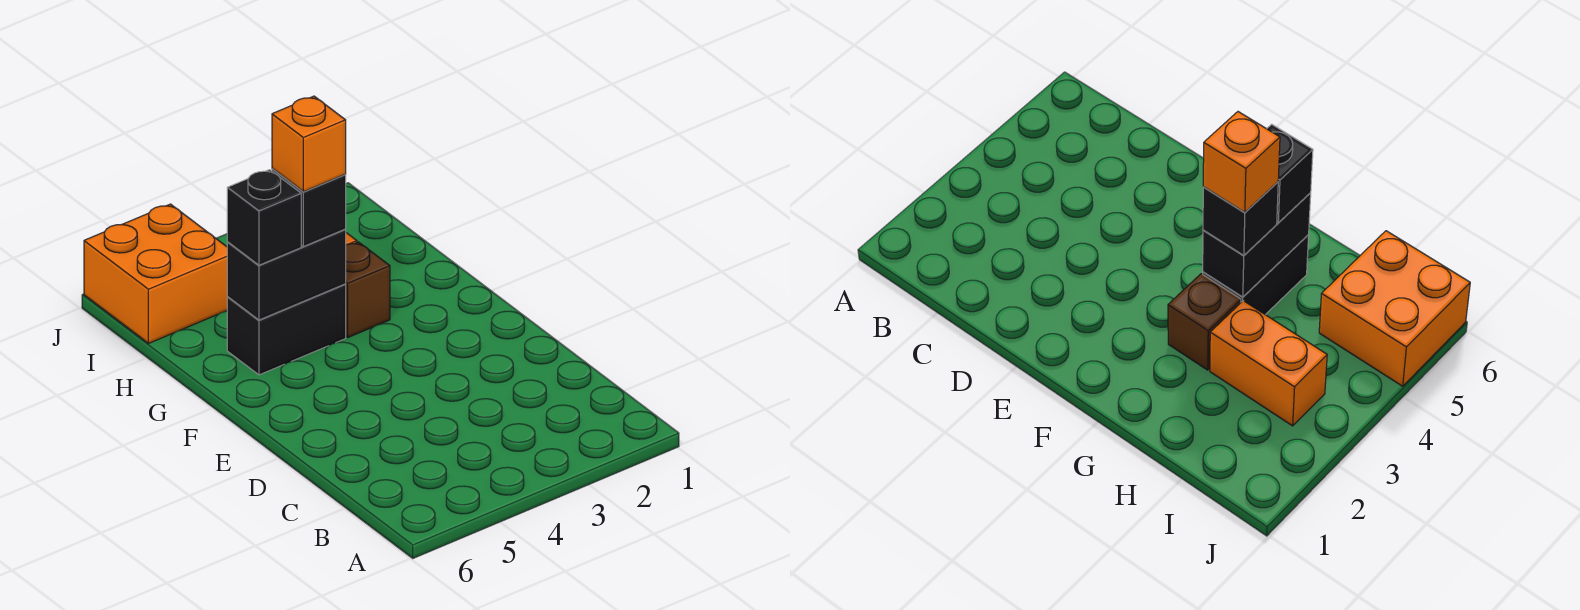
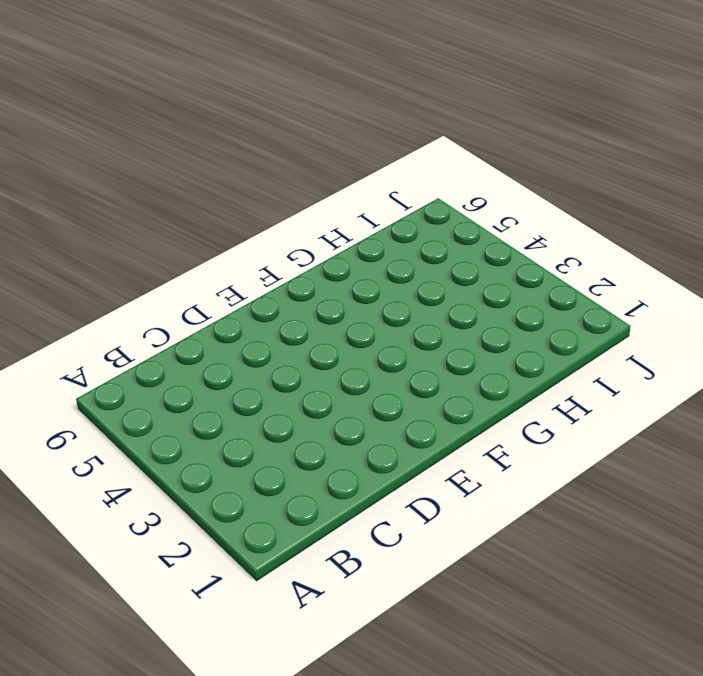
none -> brown brick G3 level 1
none -> black brick G4:G5 level 1

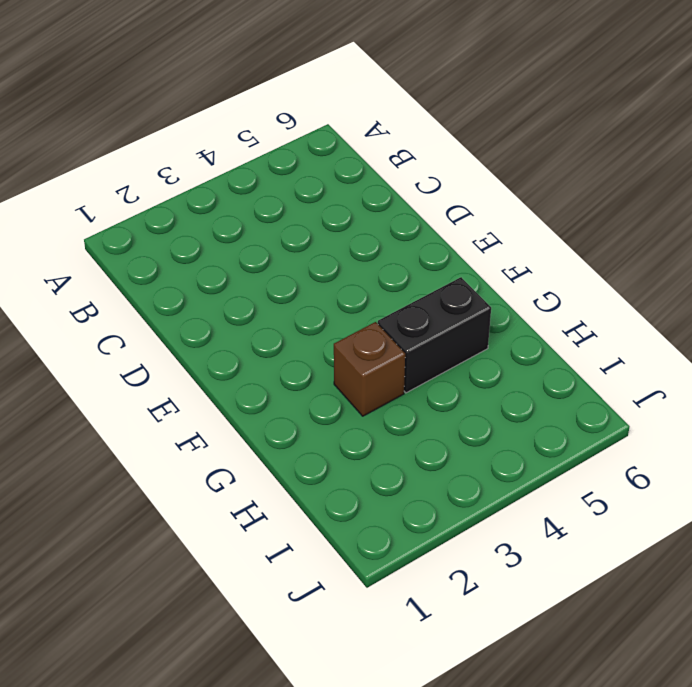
none -> orange brick H3:I3 level 1
none -> orange brick I5:J6 level 1

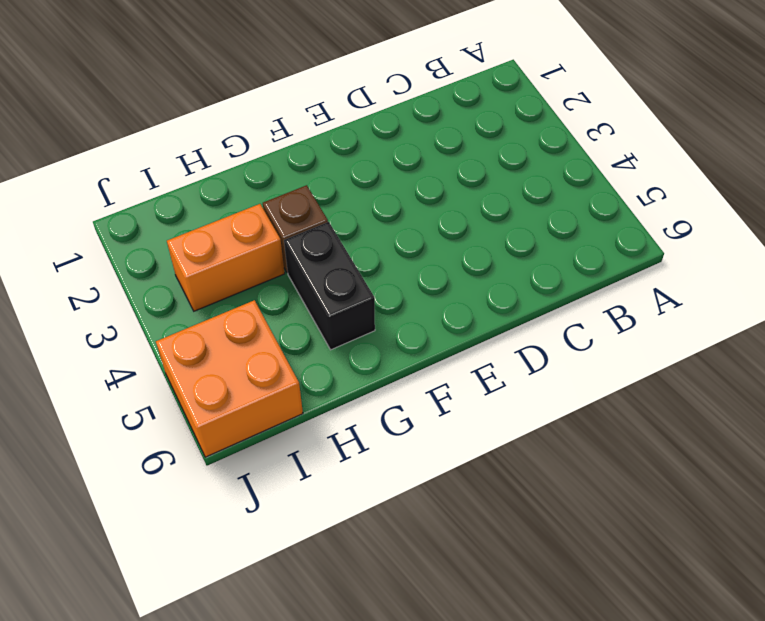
none -> black brick G4:G5 level 2
none -> black brick G4 level 3

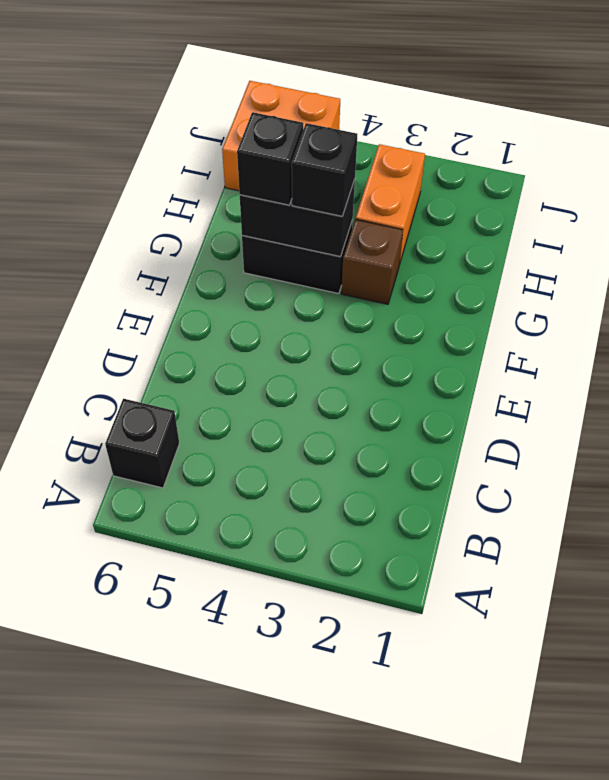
black brick B6 level 1 -> none
none -> orange brick G4 level 4

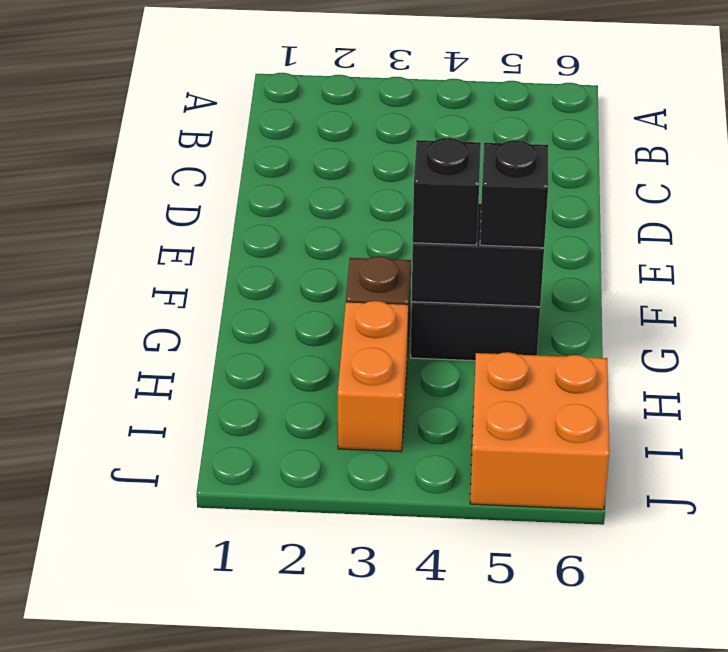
none -> orange brick G4 level 4

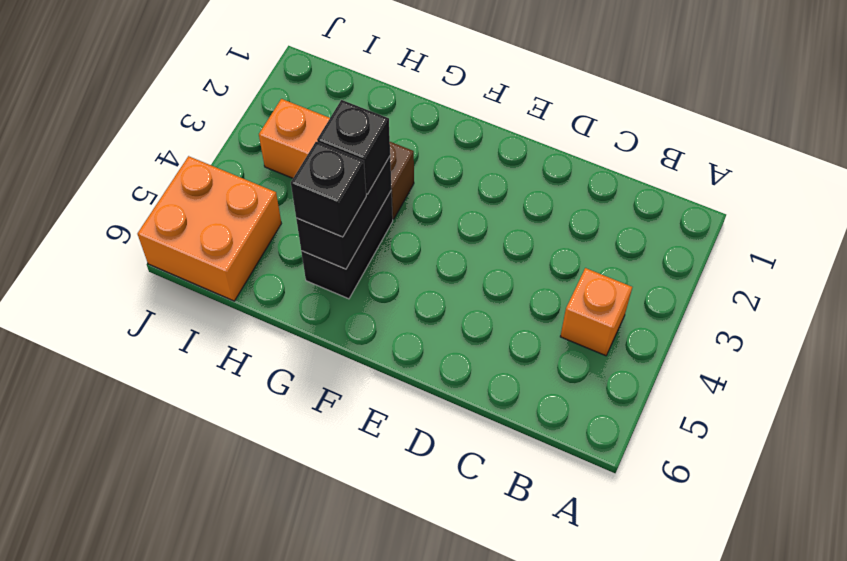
orange brick B4 level 1 -> orange brick G4 level 4

